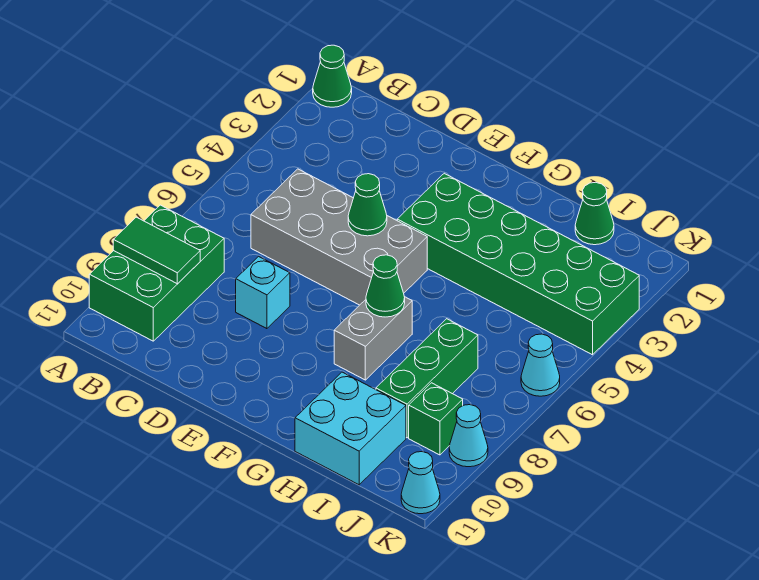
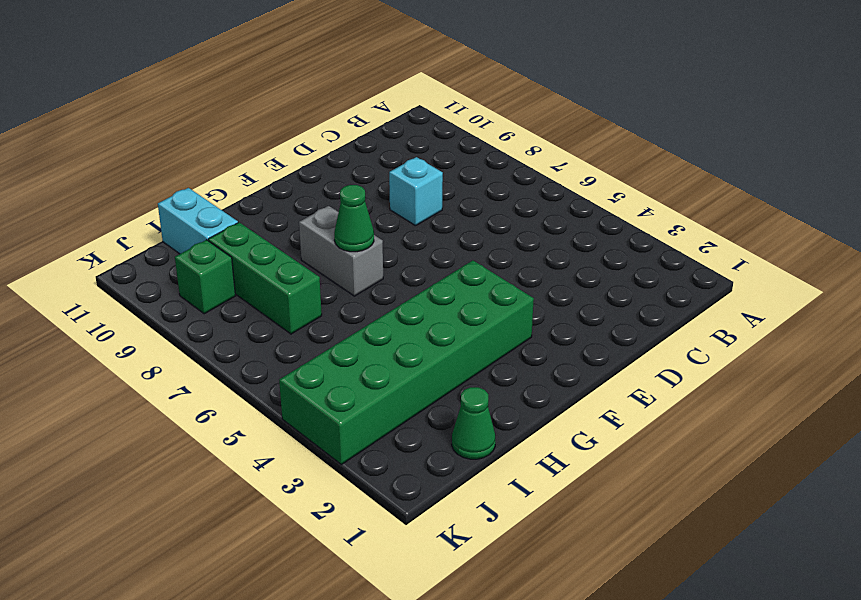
cyan brick I10:I11 level 1 -> cyan brick H10:I11 level 1
none -> green cone A1 level 1
none -> green brick A8:B10 level 1
none -> grey brick C5:F6 level 1

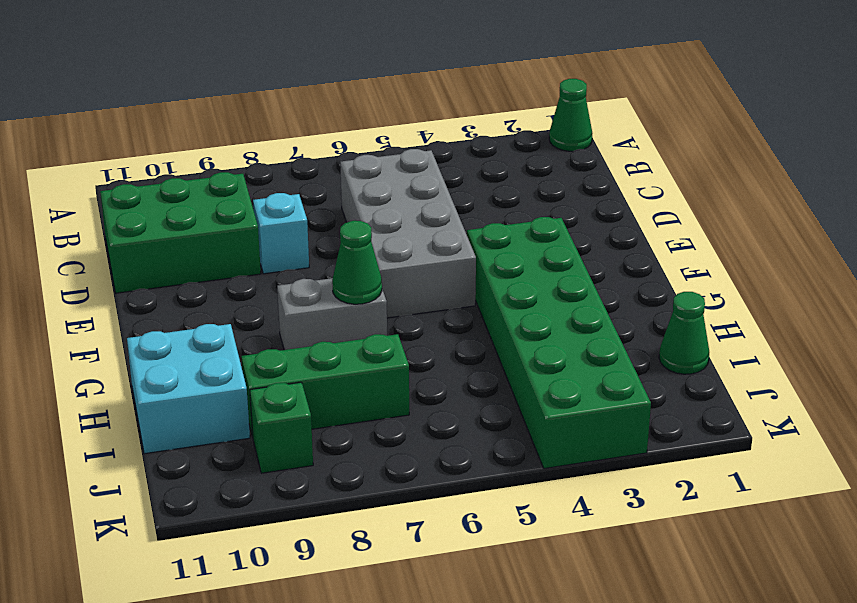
green brick C9:D11 level 1 -> green brick A8:B10 level 1
none -> cyan cone K6 level 1
none -> cyan cone K9 level 1
none -> cyan cone K11 level 1

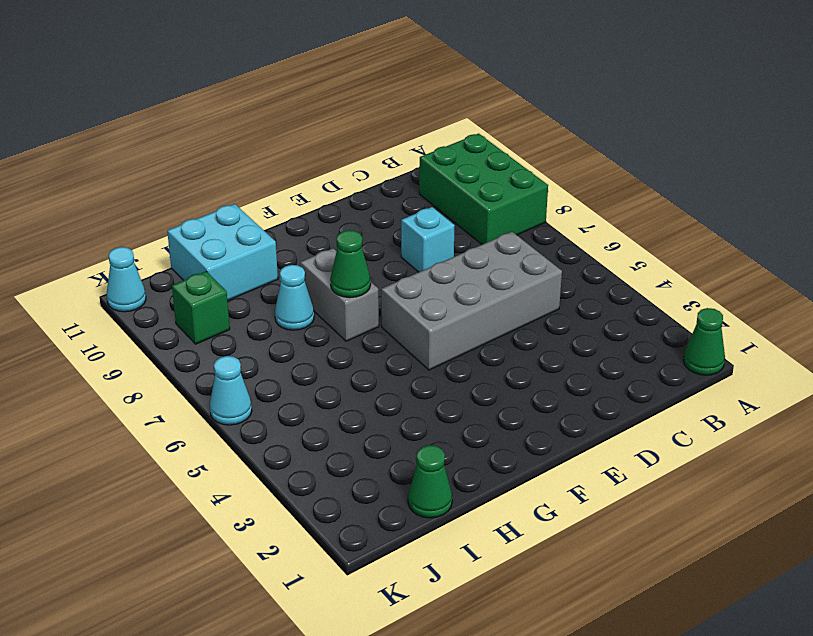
cyan cone H8 level 1 -> cyan cone K9 level 1
none -> green brick F3:K4 level 1
none -> green brick I7:I9 level 1
none -> green tile A9:B9 level 2

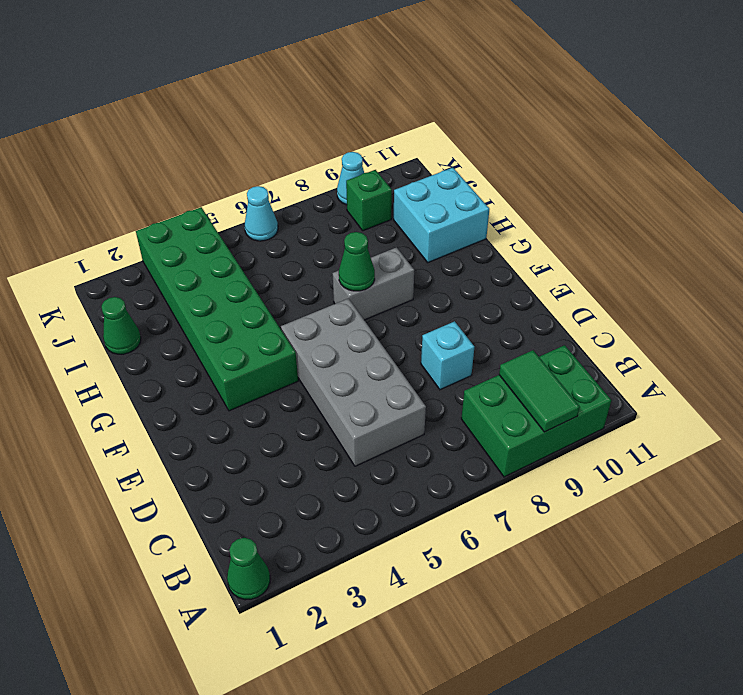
none -> green brick I7:I9 level 1
none -> cyan cone K11 level 1
none -> green cone E5 level 2

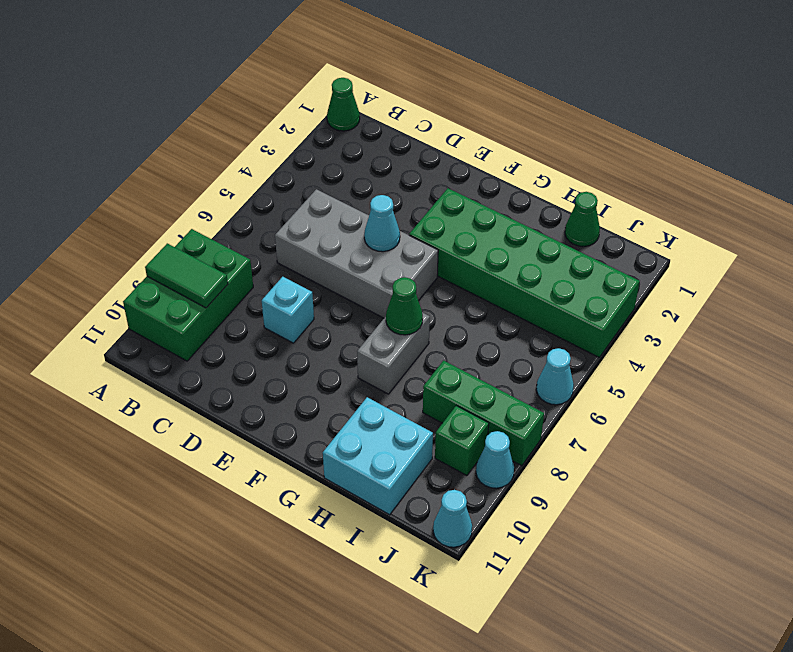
cyan cone E5 level 2 -> green cone E5 level 2
green brick I8:K8 level 1 -> green brick I7:I9 level 1

